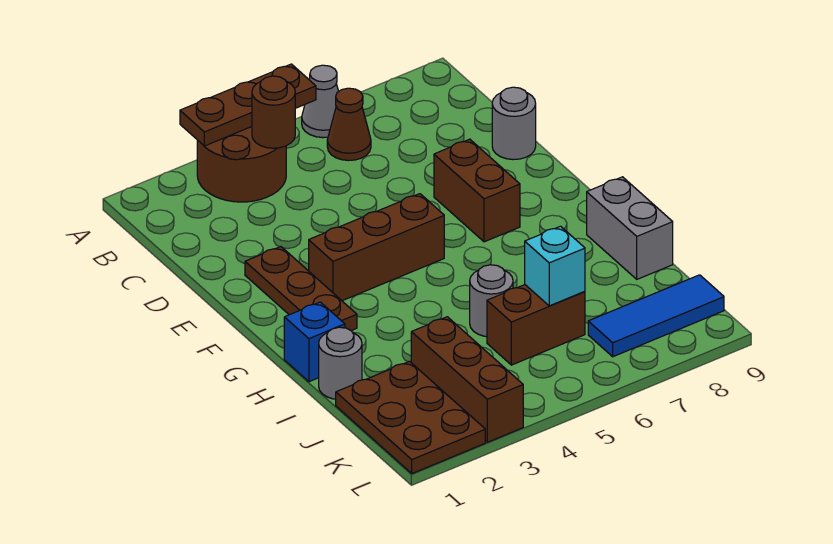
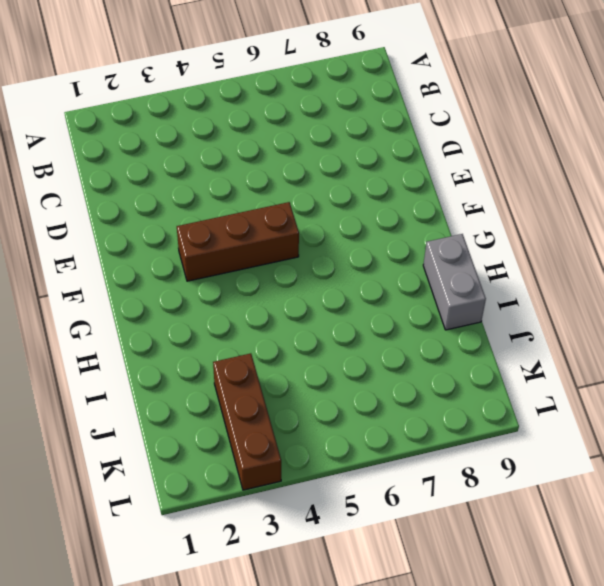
none -> brown round brick A3:B4 level 1
none -> grey cone A6 level 1
none -> brown cone B6 level 1

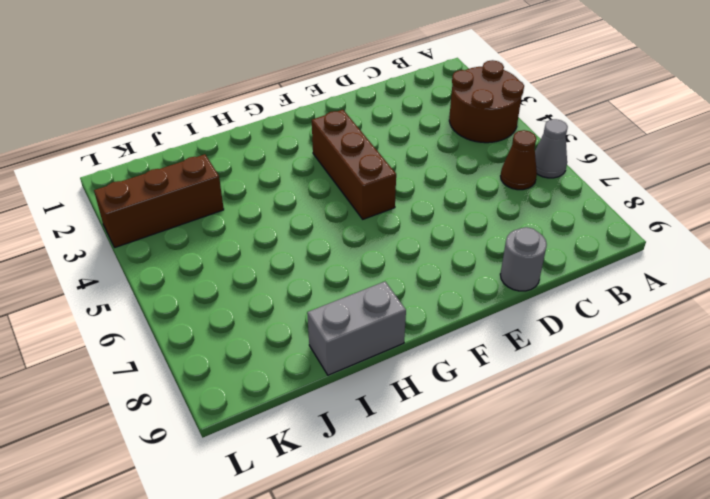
none -> brown plate E2:G2 level 1
none -> brown brick E7:F7 level 1
none -> blue brick H1 level 1

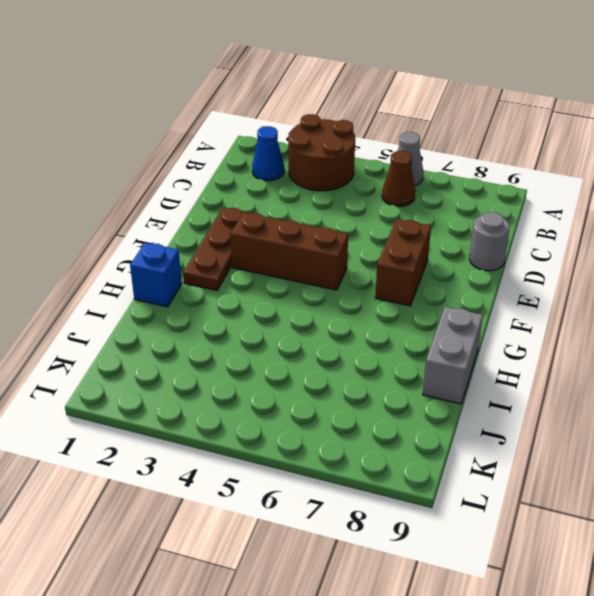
blue cone B2 level 1 -> none
none -> grey round brick I1 level 1
none -> grey round brick I5 level 1
none -> brown plate J1:L2 level 1

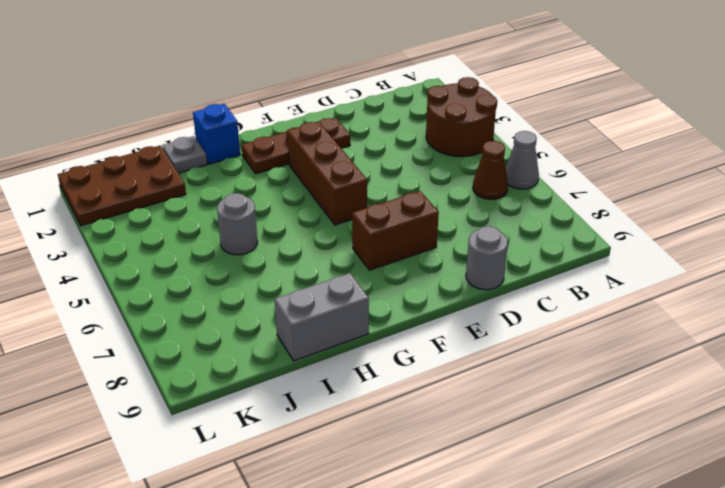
grey plate I1 level 1 -> grey round brick I1 level 1
none -> brown brick J3:L3 level 1
none -> brown brick J5:J6 level 1
none -> blue tile K7:K9 level 1

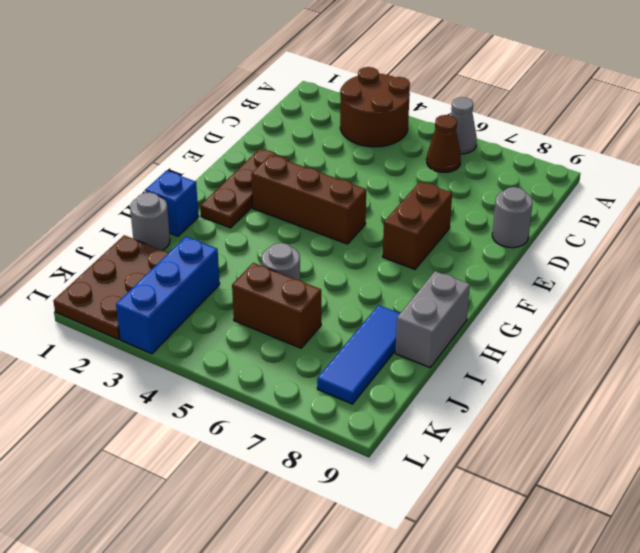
blue tile I8:K8 level 1 -> blue tile K7:K9 level 1
blue brick J3:L3 level 1 -> brown brick J3:L3 level 1
none -> brown plate A3:A5 level 2
none -> brown round brick B4 level 2
none -> cyan brick J6 level 2

